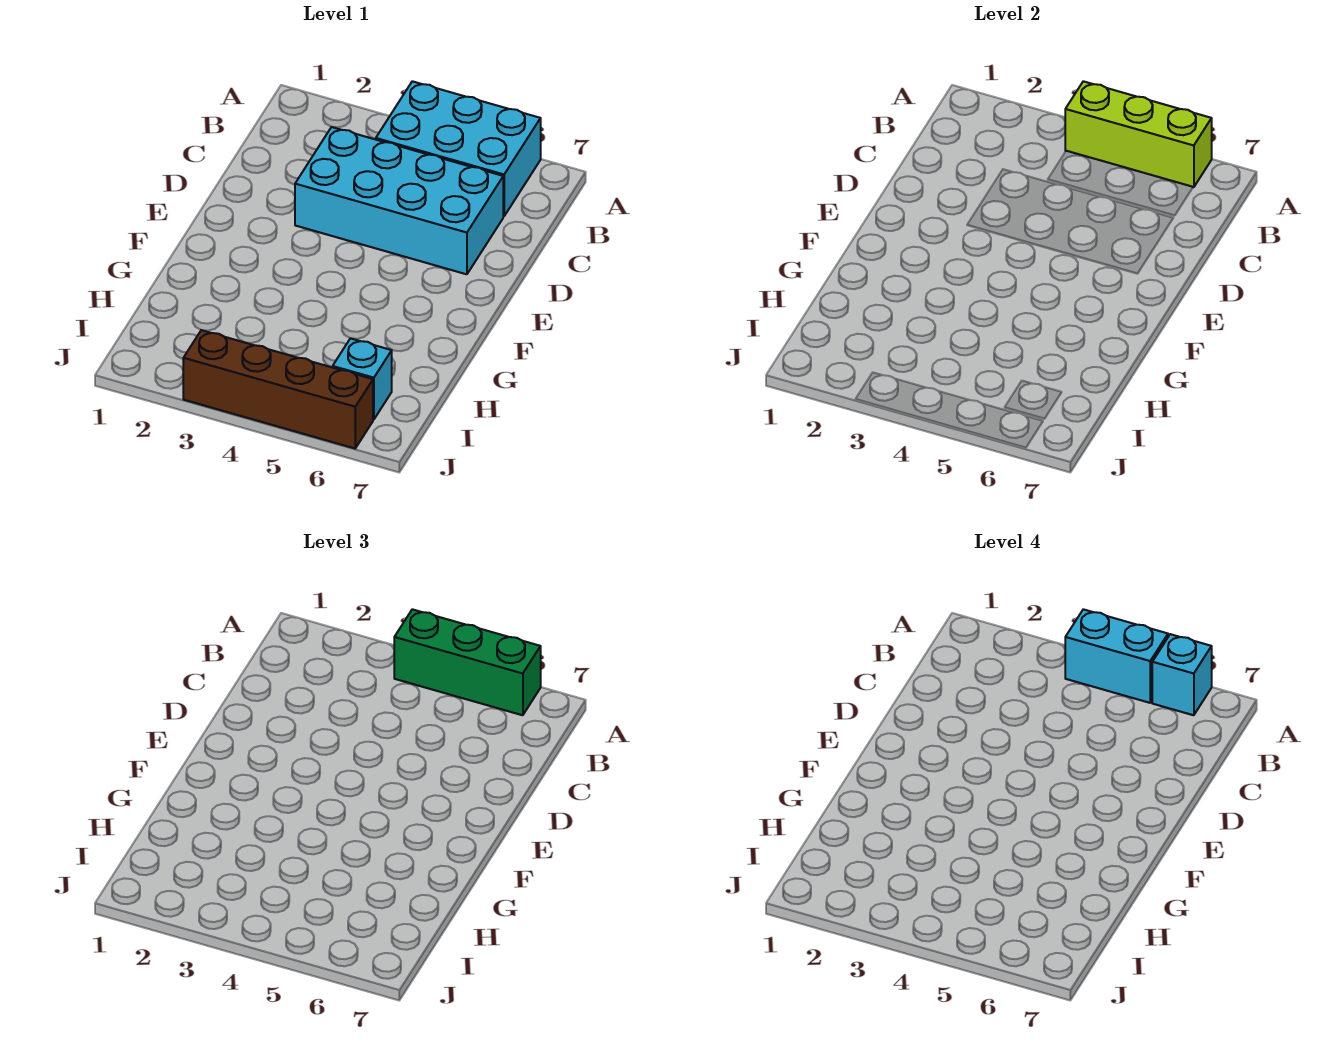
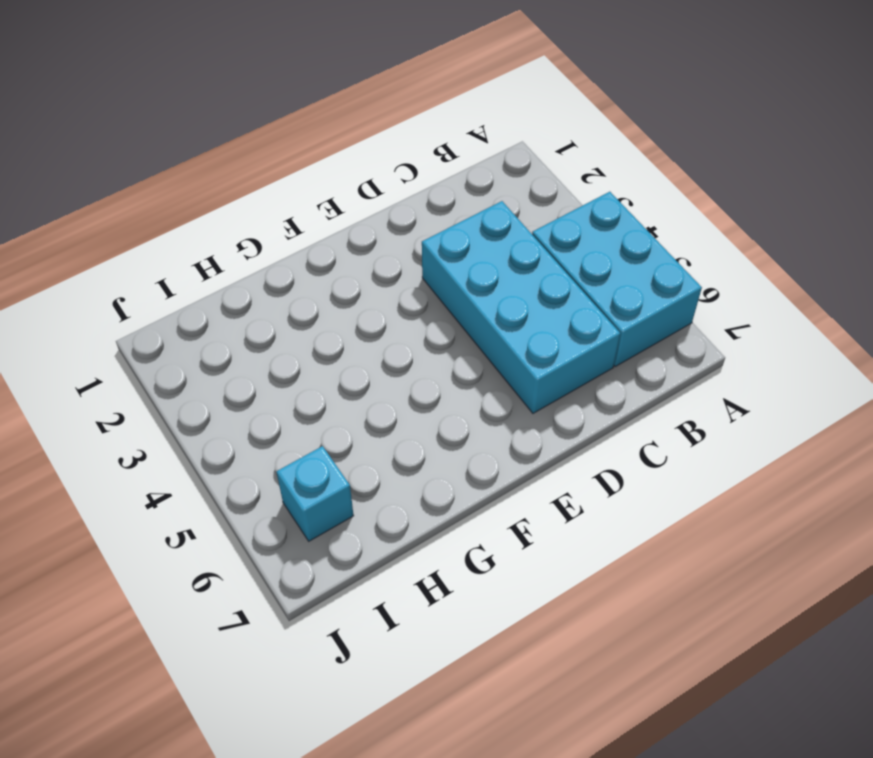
none -> brown brick J3:J6 level 1
none -> lime brick A4:A6 level 2

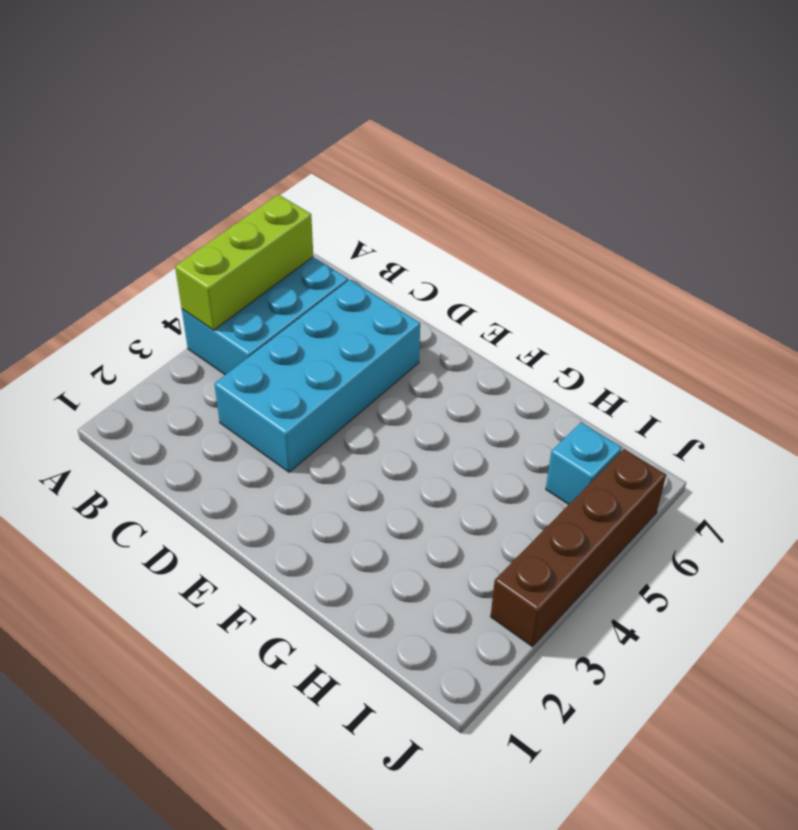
none -> green brick A4:A6 level 3
none -> cyan brick A4:A5 level 4

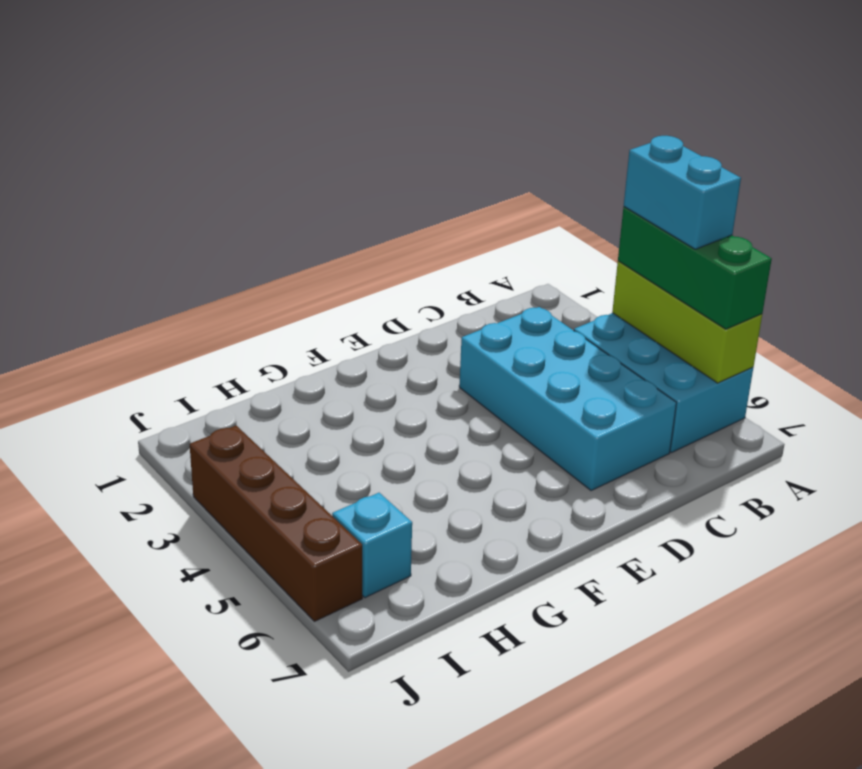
none -> cyan brick A6 level 4

